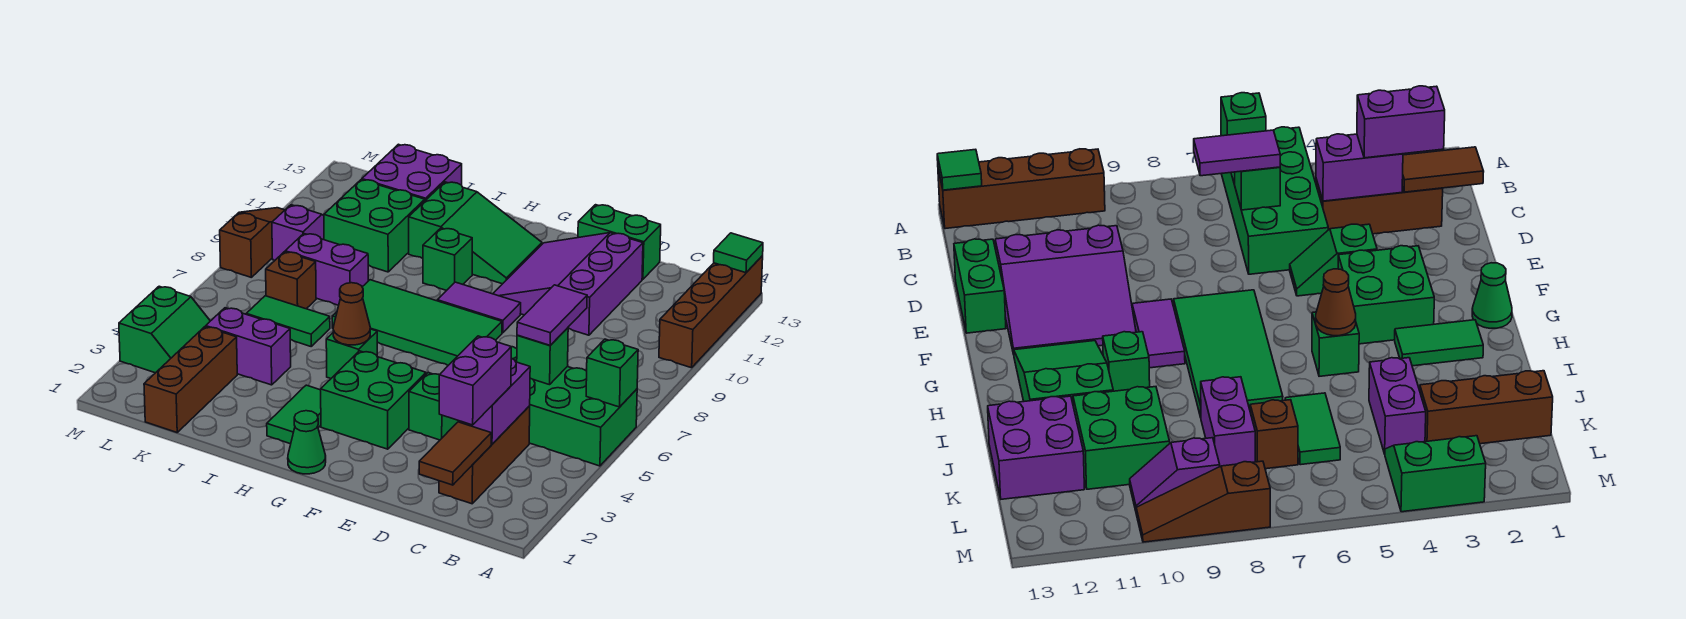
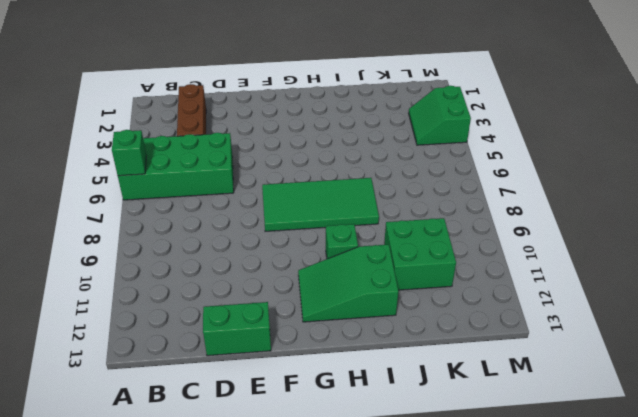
none -> brown brick A10:A13 level 1
none -> purple slope D10:F12 level 1 top D
none -> green slope E4:E5 level 1 top 4
none -> green brick F3:G4 level 1

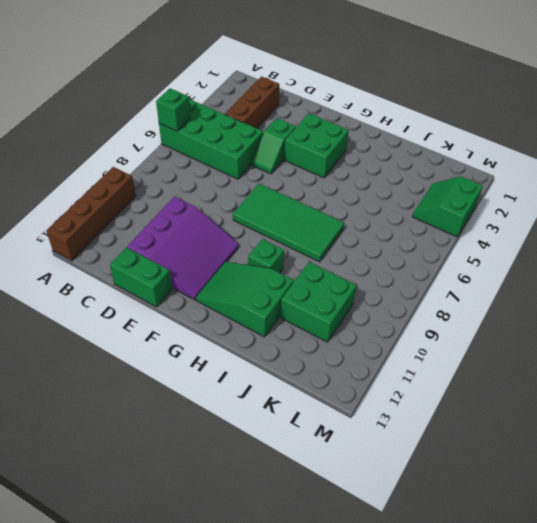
none -> purple tile F9:G9 level 1
none -> green cone G1 level 1
none -> green tile H2:H3 level 1
none -> green brick H5 level 1

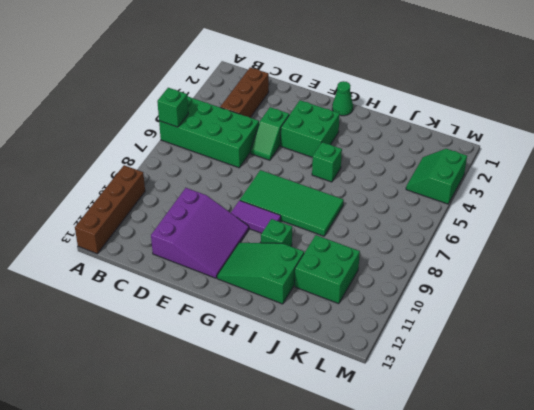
none -> green brick D13:E13 level 1
none -> green tile H2:H3 level 1
none -> purple brick J4:K4 level 1
none -> green tile J6:K6 level 1

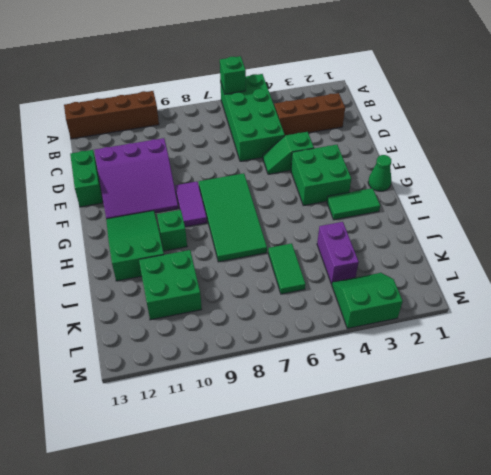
none -> green brick H5 level 1
none -> purple brick J8:K8 level 1
none -> purple brick J12:K13 level 1
none -> brown brick K1:K3 level 1

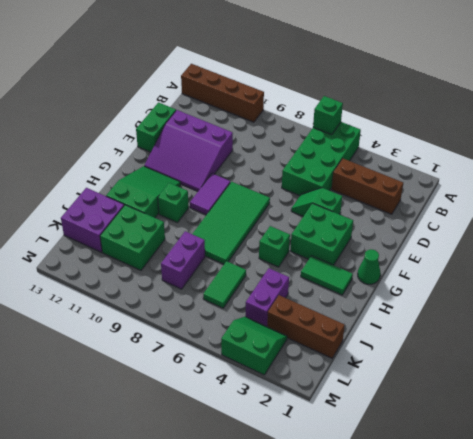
none -> brown brick K7 level 1
none -> purple slope L9:L10 level 1 top 9
none -> brown slope M8:M10 level 1 top 8
none -> green tile A13 level 2

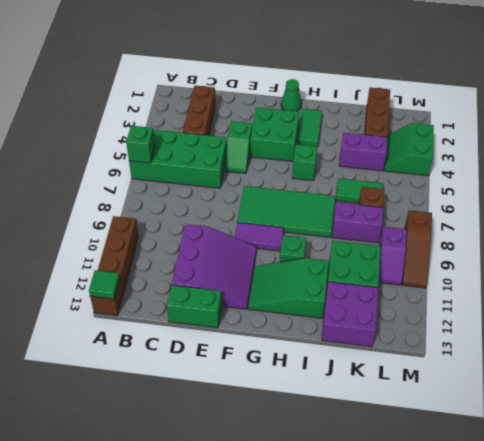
none -> brown tile C1:C2 level 2
none -> purple brick C3:C4 level 2
none -> green brick C6 level 2
none -> brown cone H5 level 2

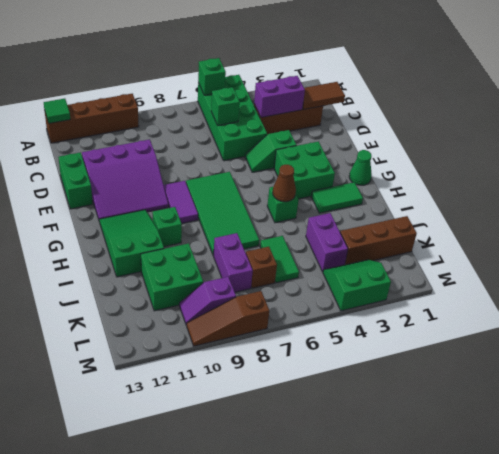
none -> purple brick J12:K13 level 1
none -> purple brick C2:C3 level 3
none -> purple tile C6:C7 level 3

